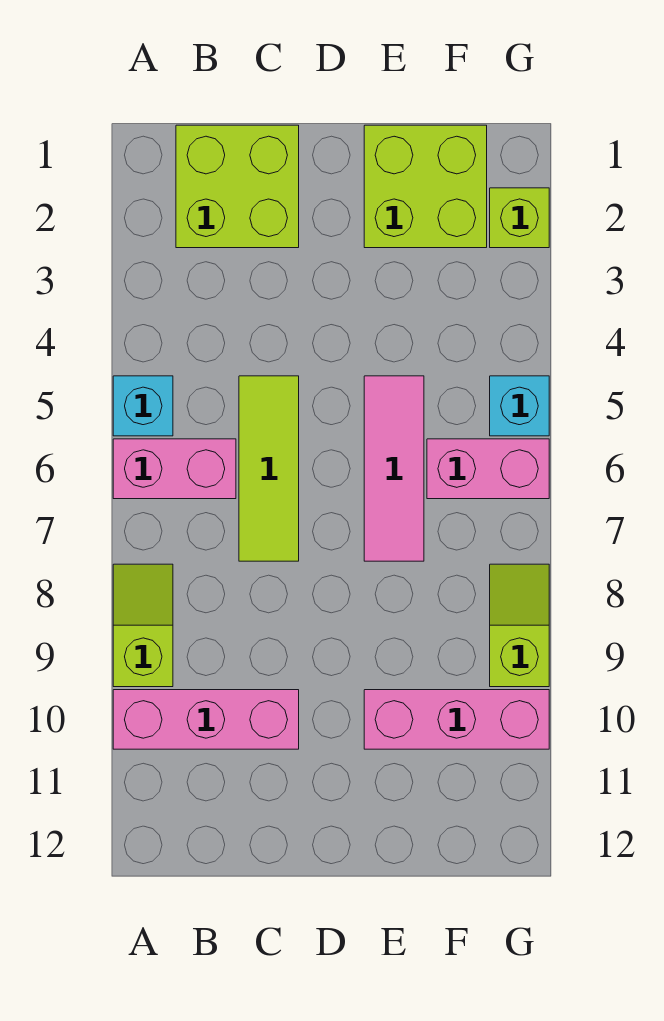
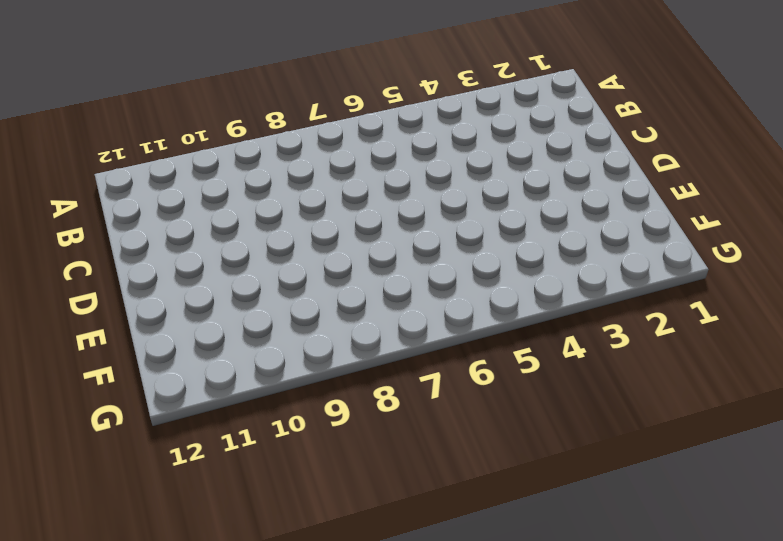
none -> cyan brick A5 level 1
none -> pink brick A6:B6 level 1
none -> lime slope A8:A9 level 1 top 9

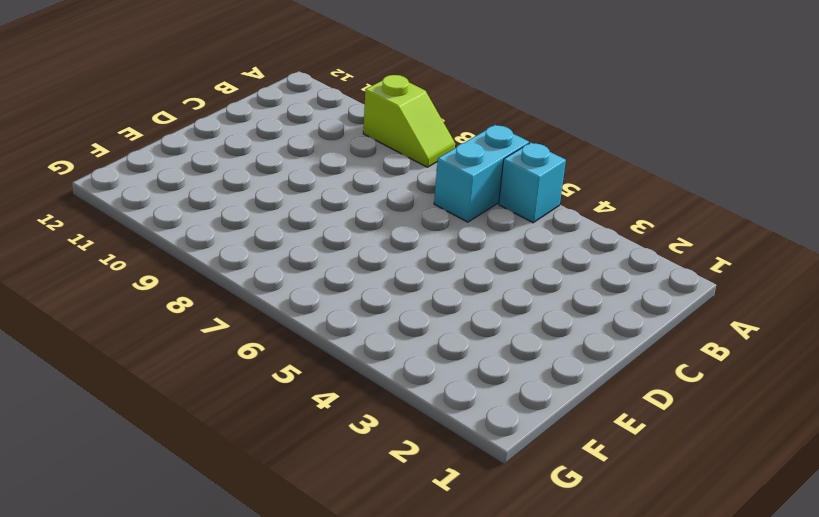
cyan brick A6:B6 level 1 -> pink brick A6:B6 level 1
none -> pink brick A10:C10 level 1
none -> lime brick B1:C2 level 1
none -> lime tile C5:C7 level 1

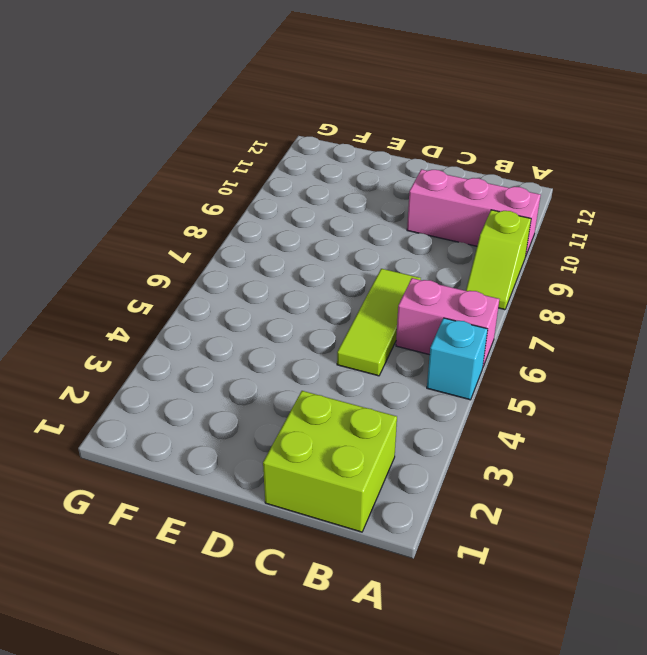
none -> lime brick E1:F2 level 1
none -> pink tile E5:E7 level 1
none -> pink brick E10:G10 level 1

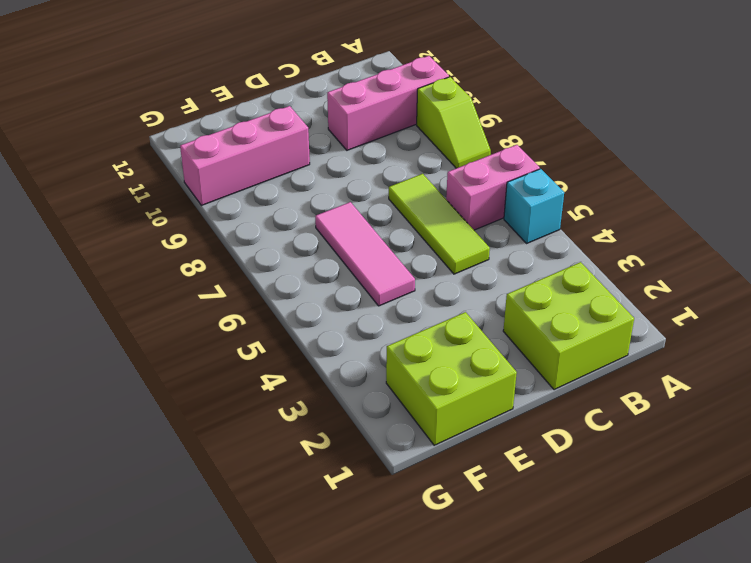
none -> pink brick F6:G6 level 1
none -> lime brick G2 level 1
none -> cyan brick G5 level 1

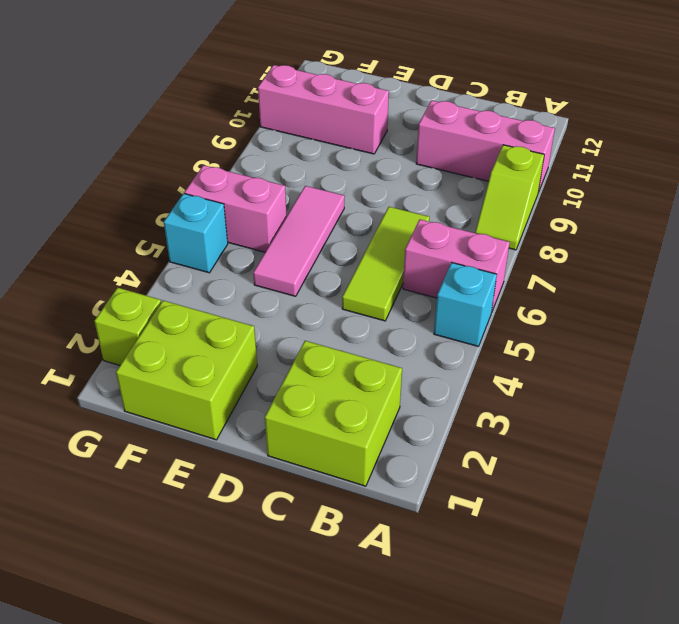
none -> lime slope G8:G9 level 1 top 9

